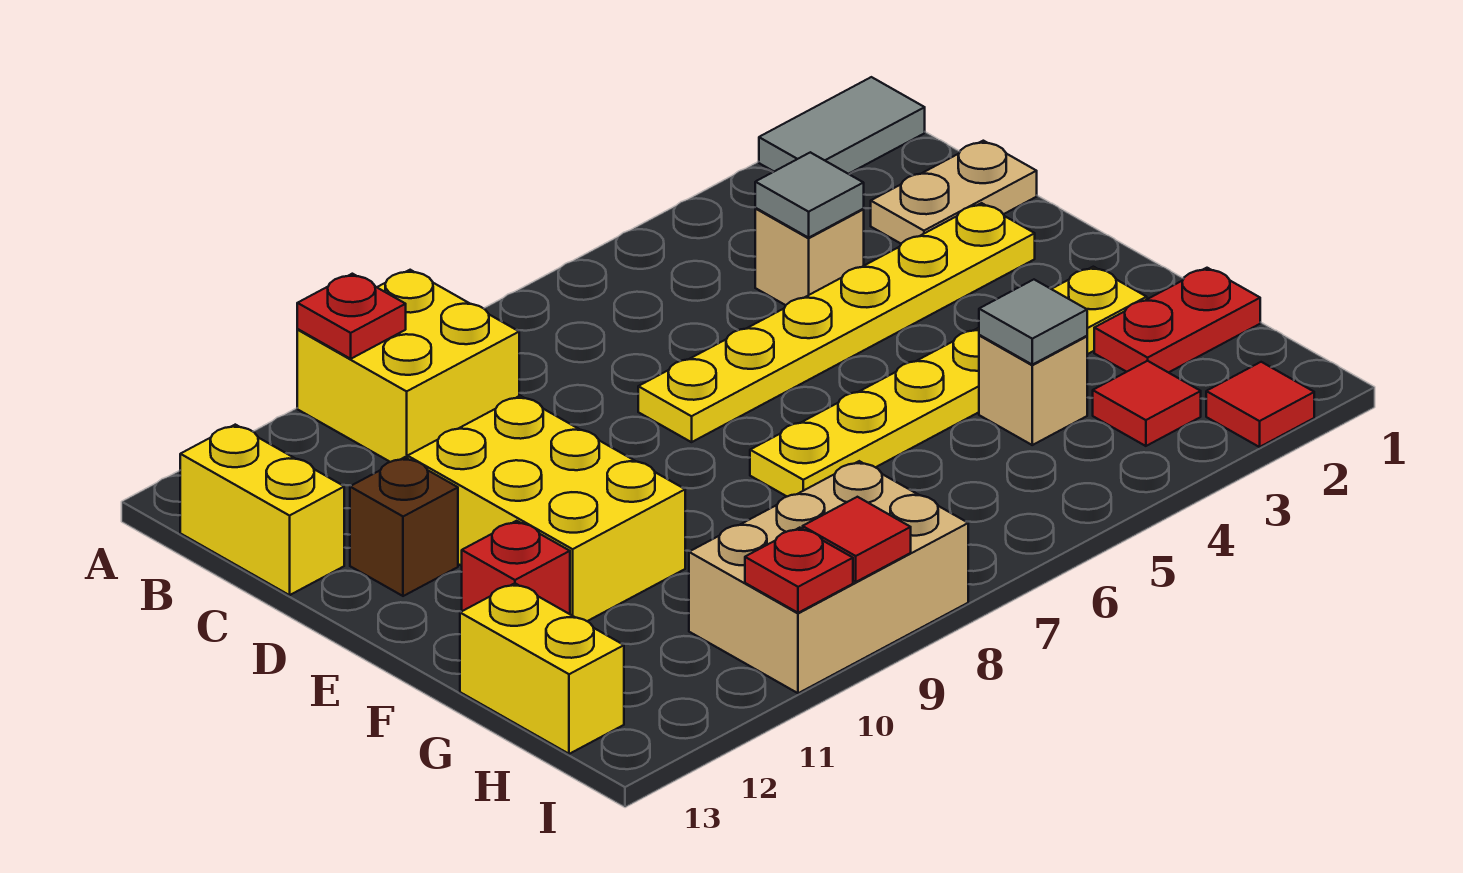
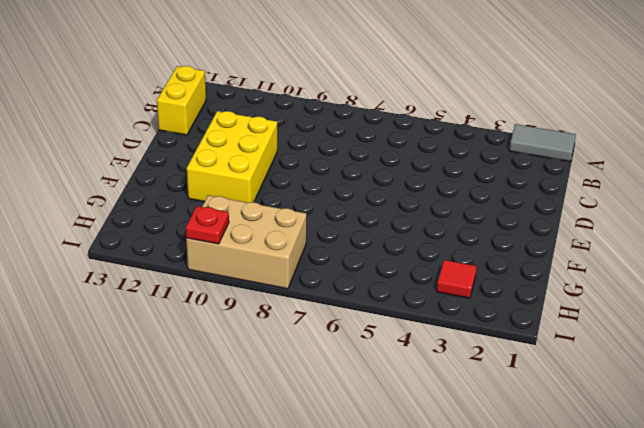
none -> yellow brick A9:B10 level 1
none -> tan plate C1:C2 level 1
none -> tan brick C4 level 1

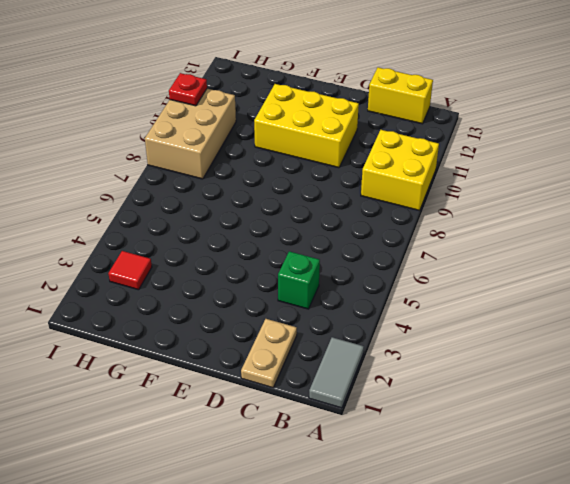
green brick C4 level 1 -> tan brick C4 level 1
none -> yellow plate D2:D7 level 1
none -> brown brick D12 level 1
none -> yellow plate F2:F7 level 1

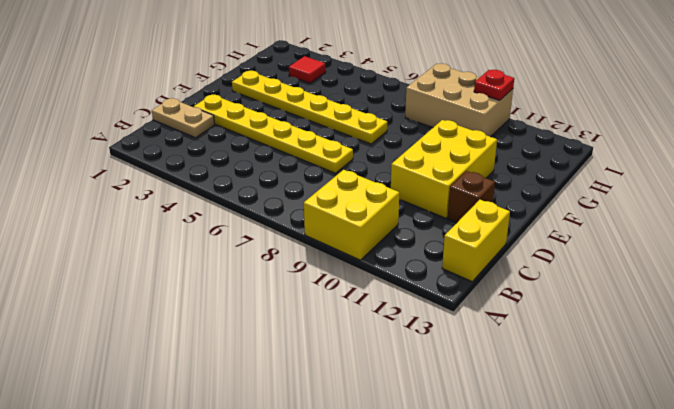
none -> grey tile A1:A2 level 1
none -> tan brick C4 level 1
none -> red brick F12 level 1

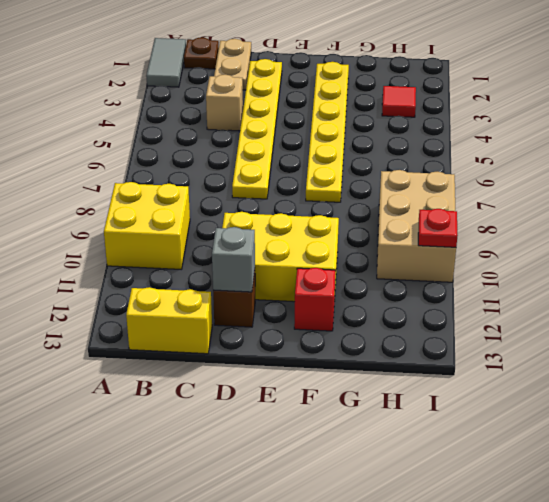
brown plate B1 level 1 -> none
grey brick D12 level 2 -> none
none -> red plate G1:G2 level 1
none -> tan brick G4 level 1
none -> yellow brick G13:H13 level 1

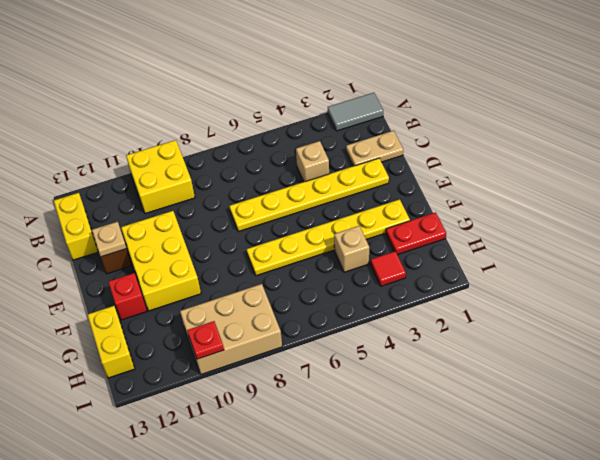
tan plate D12 level 2 -> none
none -> red tile I2 level 1
none -> red plate A10 level 2
none -> grey tile C4 level 2

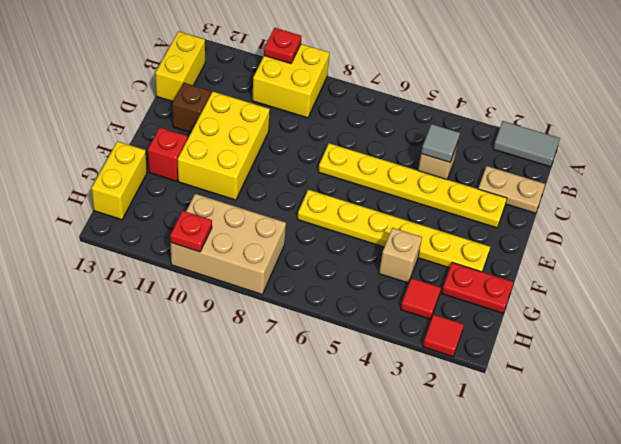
none -> grey tile G4 level 2
none -> red tile I9 level 2

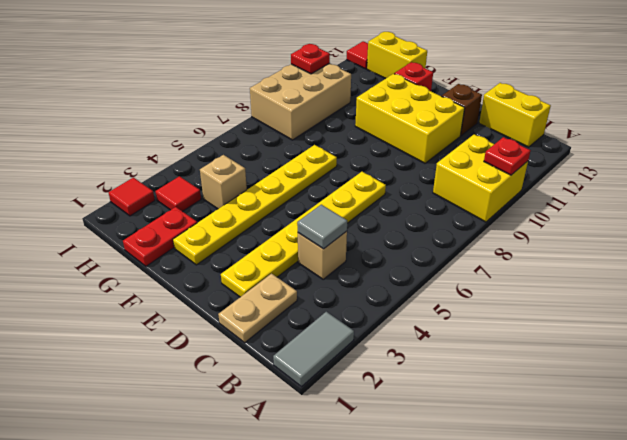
red tile I13 level 1 -> red tile I9 level 2
none -> grey tile G4 level 2

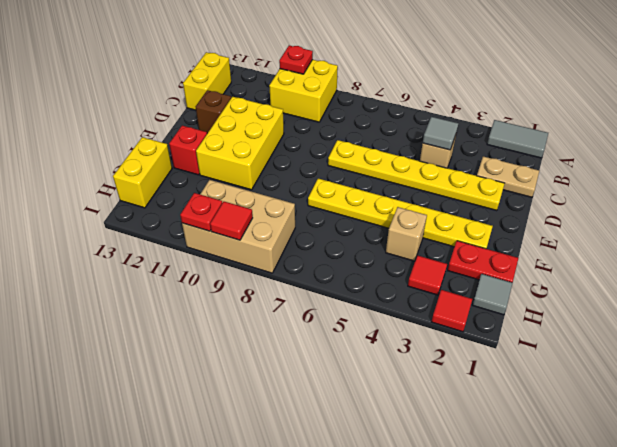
grey tile H1 level 1 -> grey tile G4 level 2

